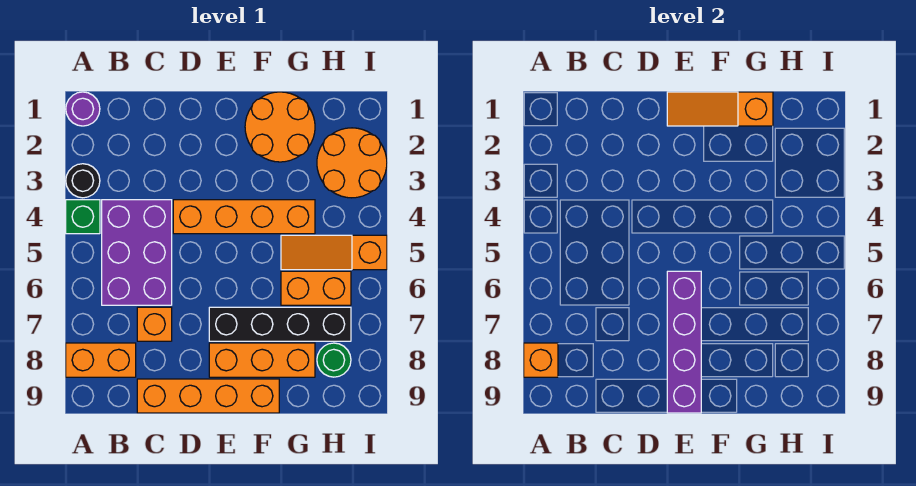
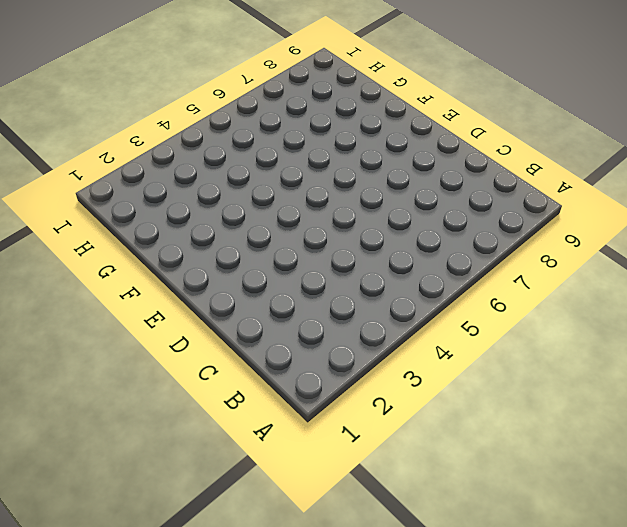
none -> purple round brick A1 level 1
none -> black round brick A3 level 1
none -> green brick A4 level 1

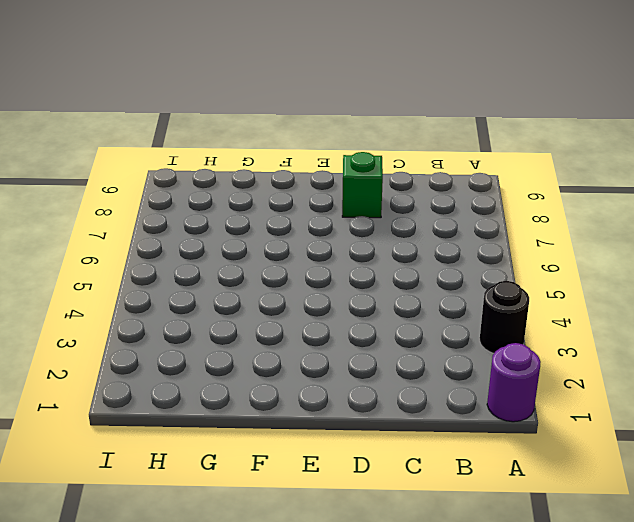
green brick D8 level 1 -> green brick A4 level 1
none -> orange brick A8:B8 level 1
none -> purple brick B4:C6 level 1
none -> orange brick C7 level 1

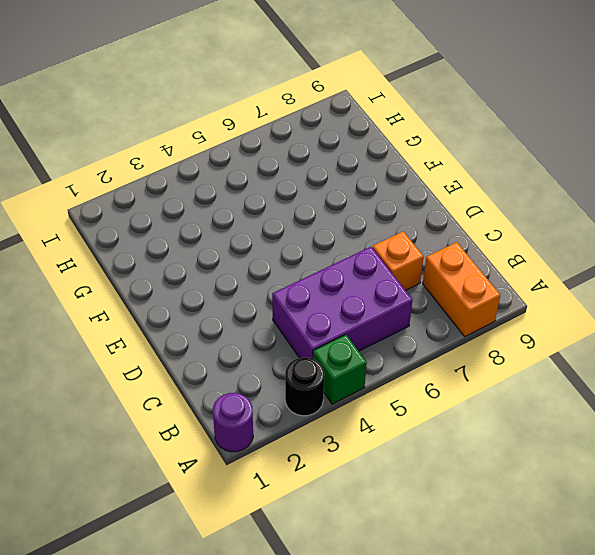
none -> orange brick C9:F9 level 1
none -> orange brick D4:G4 level 1
none -> black brick E7:H7 level 1

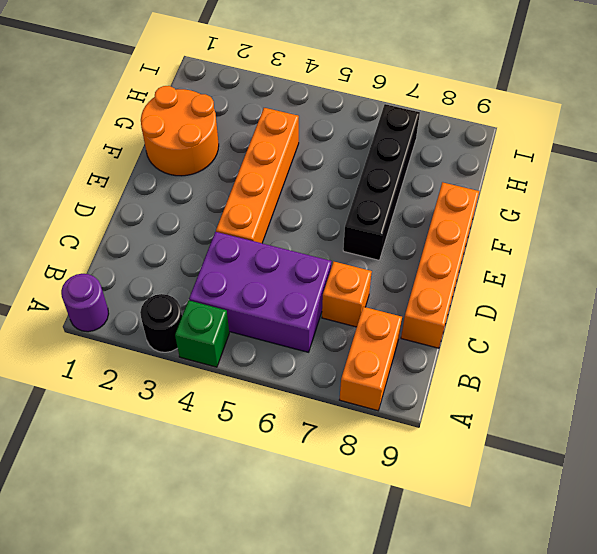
none -> orange brick E8:G8 level 1
none -> orange slope G5:I5 level 1 top I
none -> orange brick G6:H6 level 1

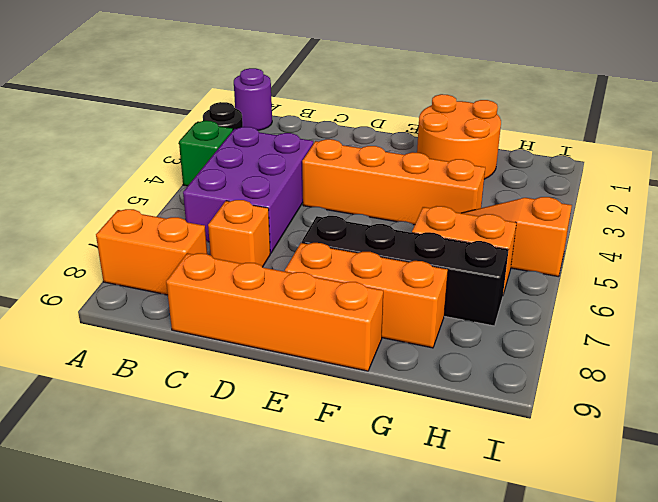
none -> orange round brick H2:I3 level 1
none -> green round brick H8 level 1
none -> orange brick A8 level 2

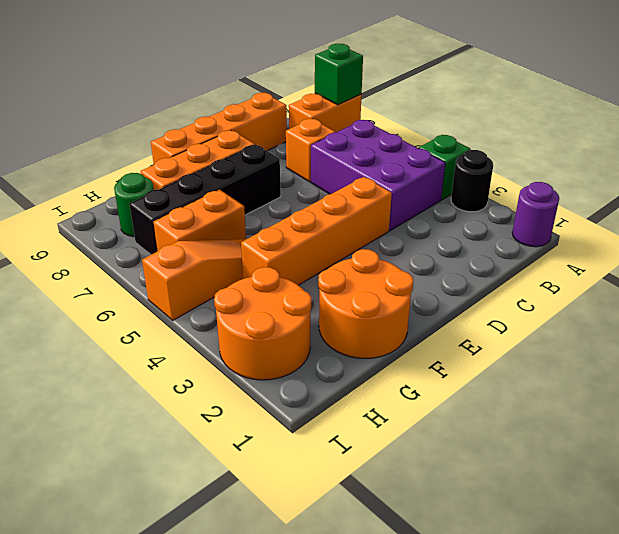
green brick A8 level 2 -> orange brick A8 level 2
none -> orange slope E1:G1 level 2 top G
none -> purple brick E6:E9 level 2

